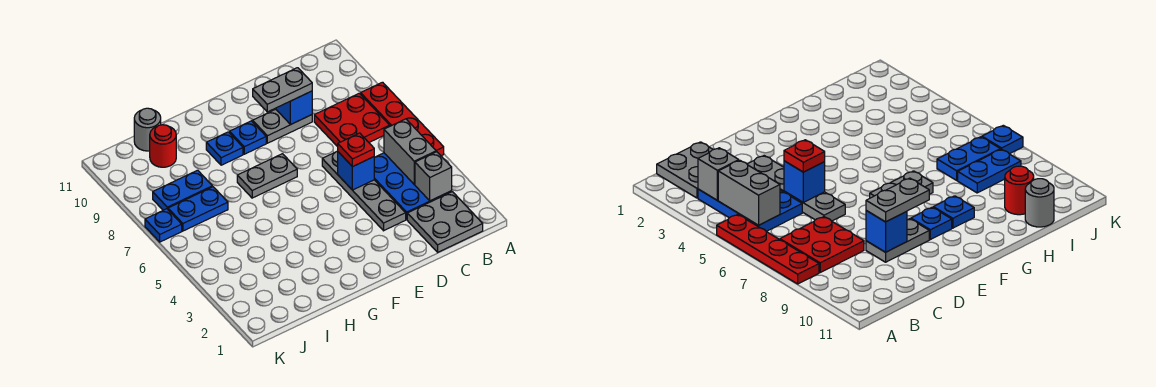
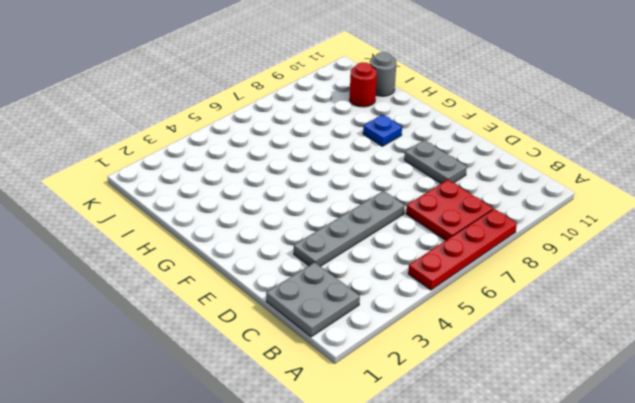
none -> blue plate B3:C5 level 1
none -> grey plate F7:G7 level 1
none -> blue plate F9 level 1

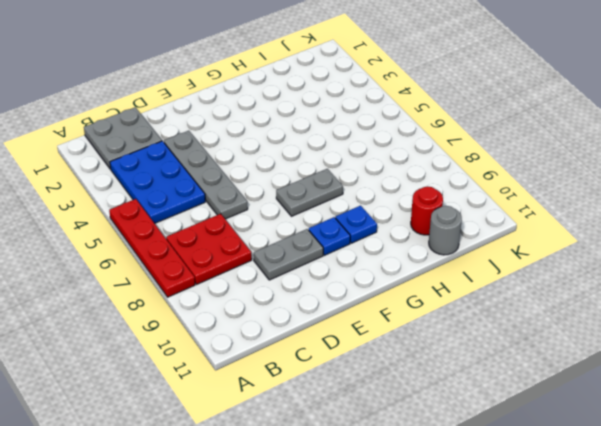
none -> blue plate I7:J7 level 1
none -> blue plate I8:J8 level 1
none -> blue plate K7 level 1

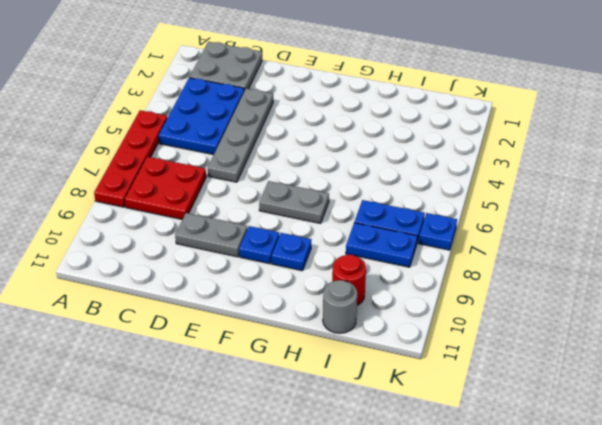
none -> grey brick B3 level 2
none -> grey brick B4:B5 level 2
none -> blue brick D5 level 2

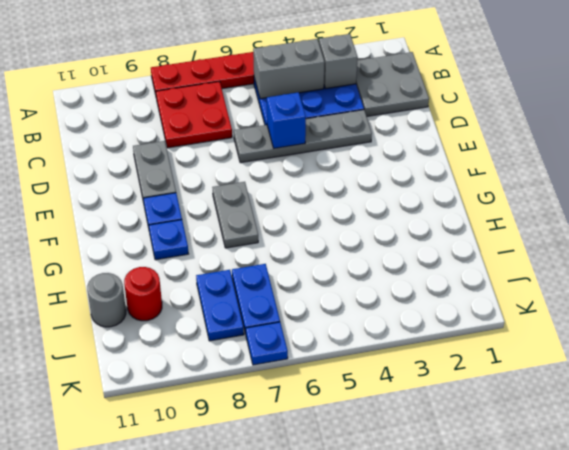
none -> blue brick D9 level 2
none -> red plate D5 level 3
none -> grey plate D9:E9 level 3

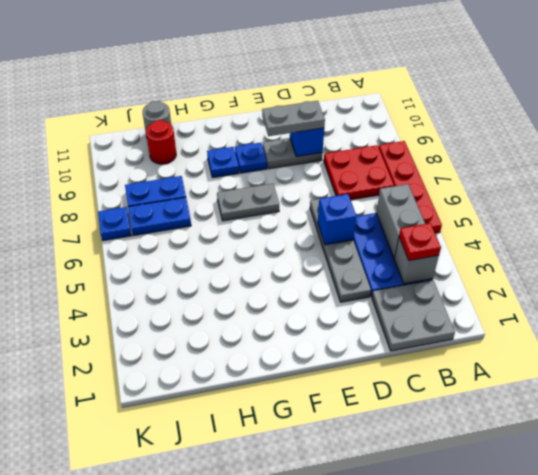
red plate B3 level 3 -> red plate D5 level 3

